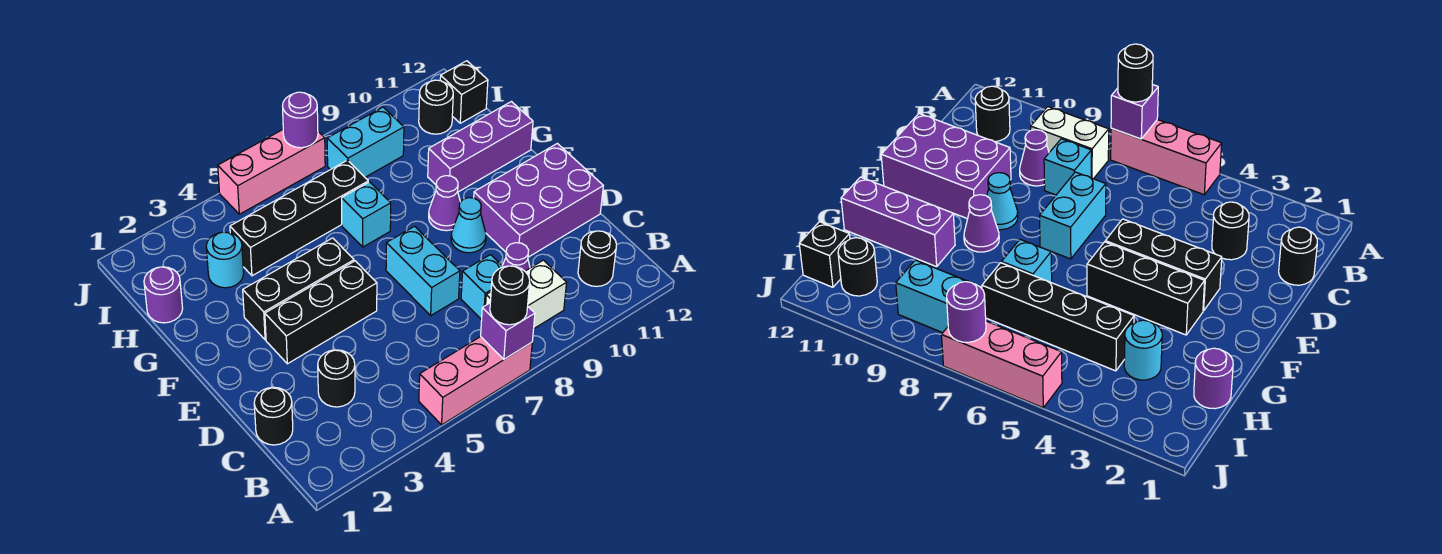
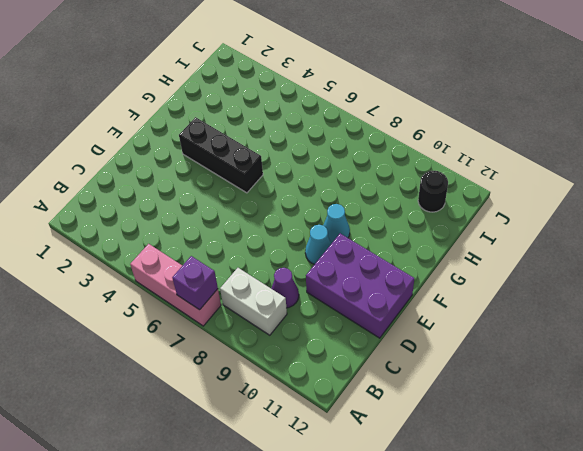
cyan cone F9 level 1 -> purple cone F9 level 1
none -> black round brick B11 level 1
none -> black round brick C1 level 1
none -> black round brick C3 level 1

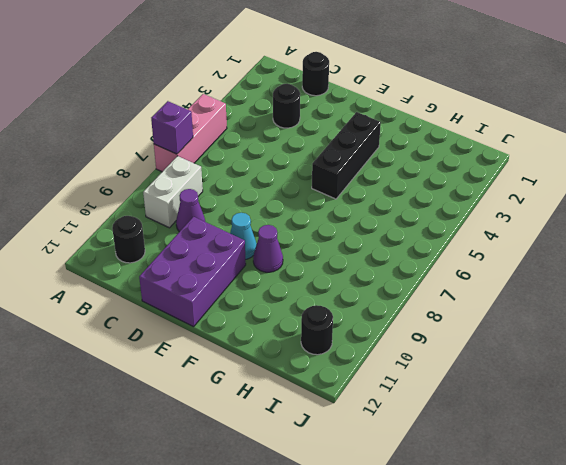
none -> cyan brick C8 level 1
none -> cyan brick D7:E7 level 1
none -> black brick E3:E5 level 1

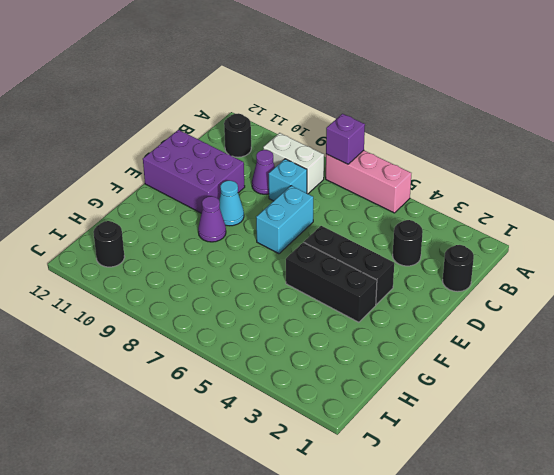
none -> cyan brick G7 level 1
none -> purple brick G10:G12 level 1
none -> purple round brick H1 level 1

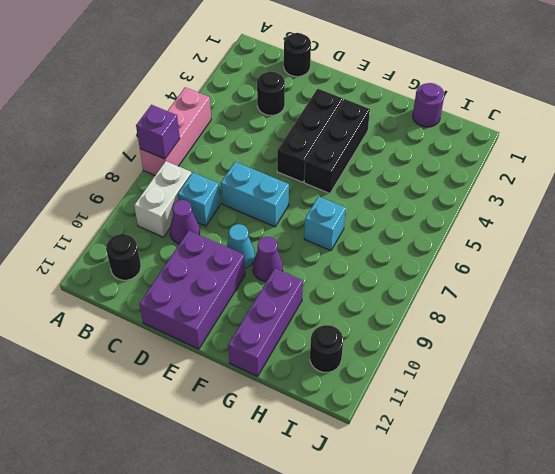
none -> cyan round brick H3 level 1
none -> black brick H4:H7 level 1
none -> cyan brick I8:I9 level 1

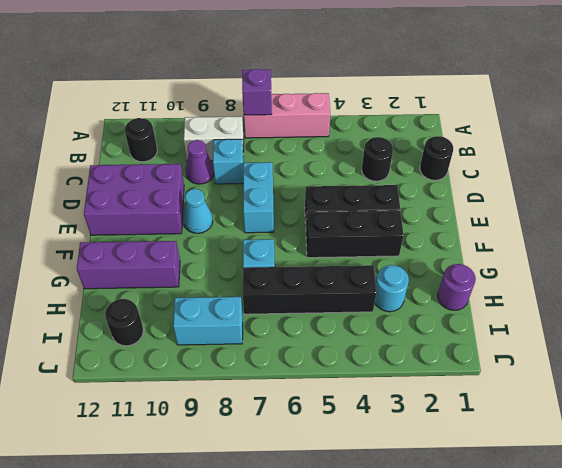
none -> purple cone F9 level 1
none -> black brick I12 level 1
none -> pink brick J5:J7 level 1

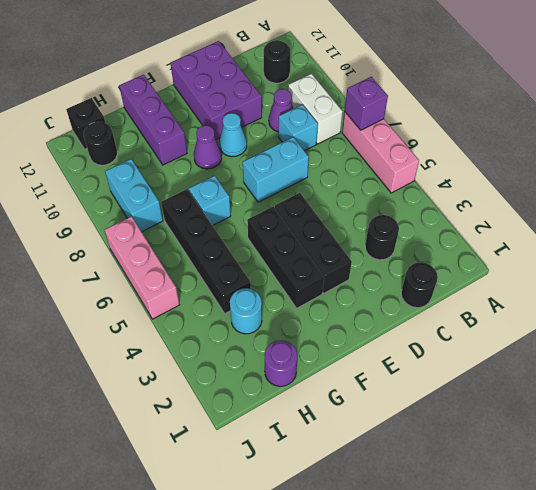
none -> purple round brick J7 level 2
none -> black round brick A7 level 3

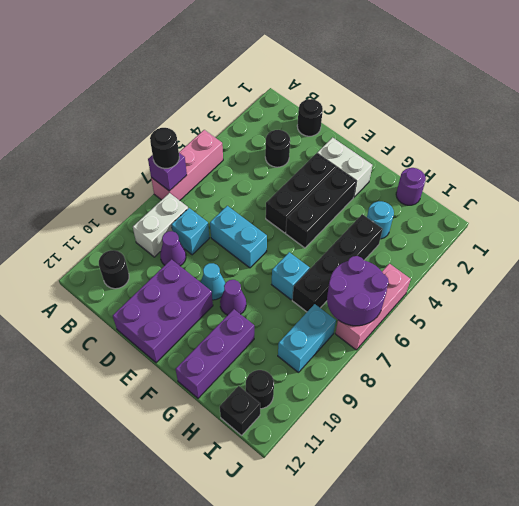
white brick E2:F2 level 1 -> none
purple round brick I6:J7 level 2 -> purple round brick J7 level 2

